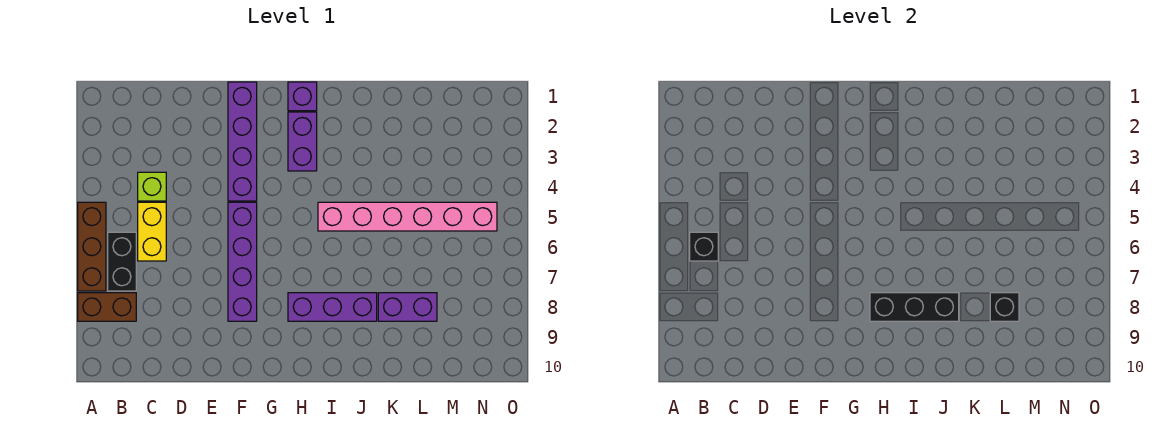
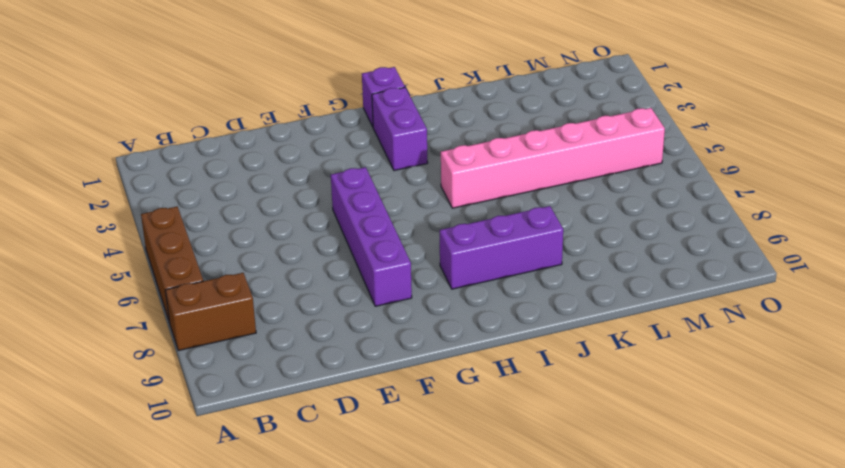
none -> black brick B6:B7 level 1
none -> lime brick C4 level 1
none -> yellow brick C5:C6 level 1

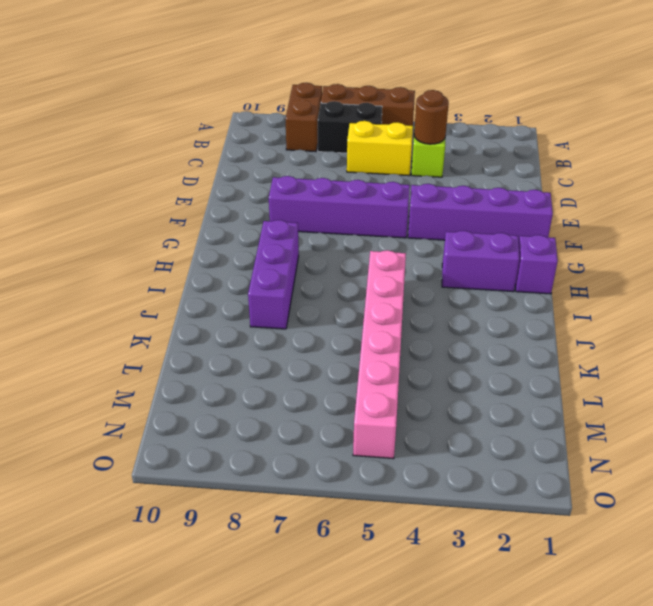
brown round brick C4 level 2 -> none
none -> purple brick K8:L8 level 1
none -> black brick B6 level 2
none -> black brick H8:J8 level 2

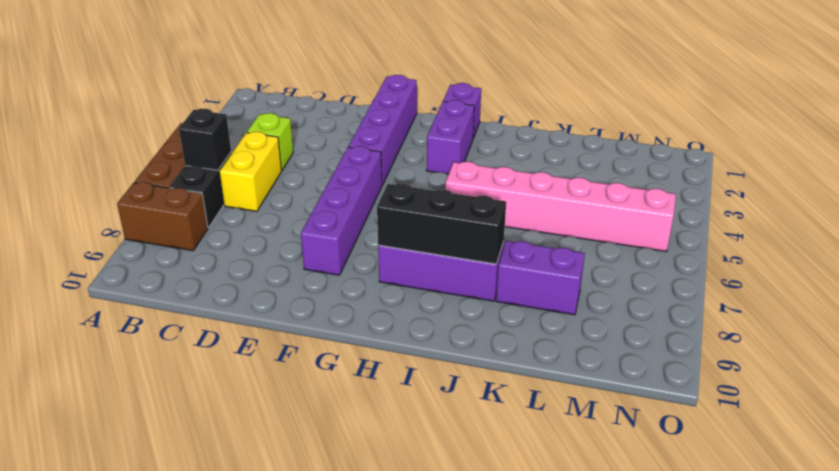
none -> black brick L8 level 2

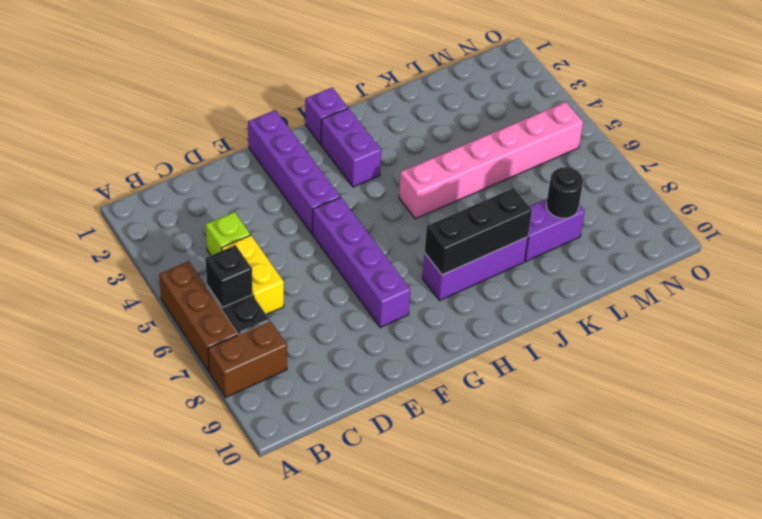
black round brick L8 level 2 -> black brick L8 level 2

